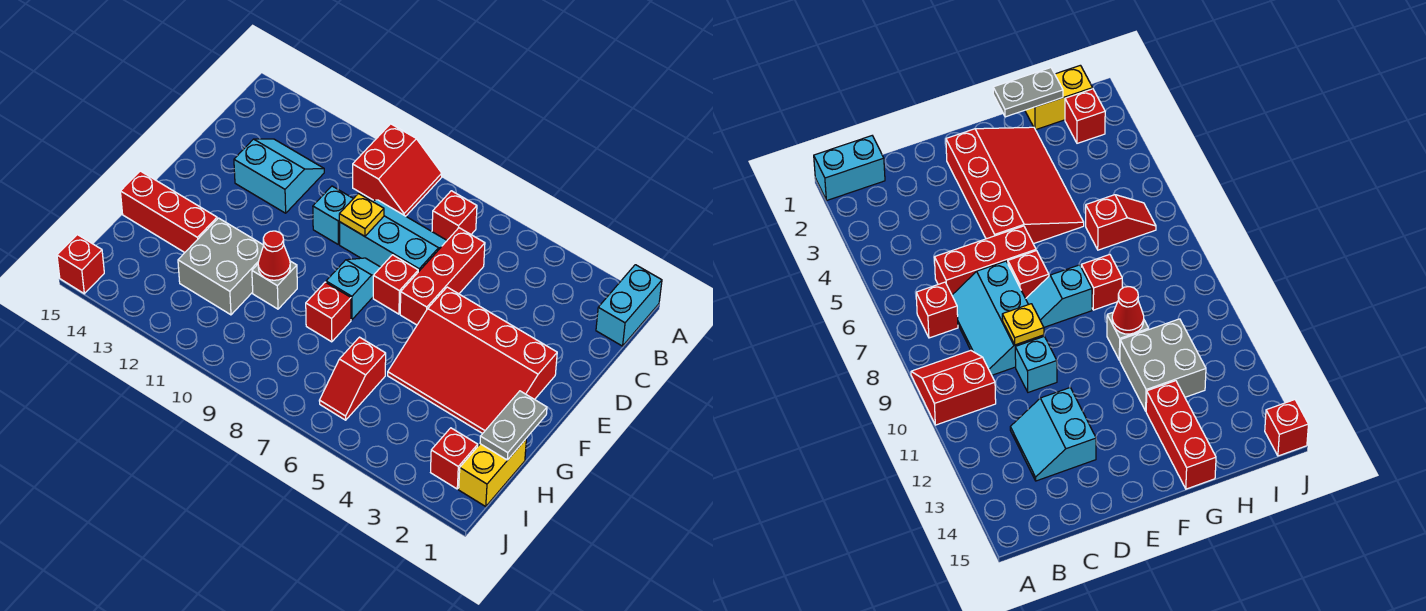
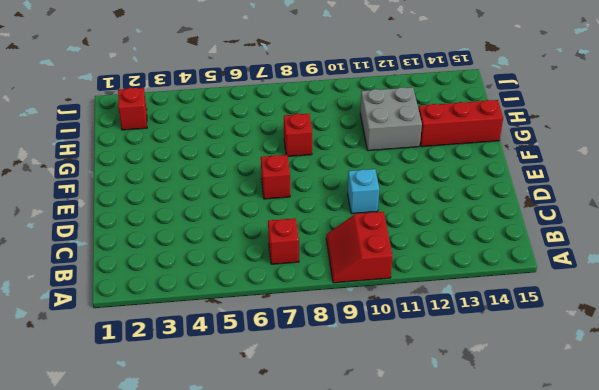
none -> cyan brick A1:B1 level 1
none -> red brick C6:E6 level 1
none -> cyan slope C7:D9 level 1 top D

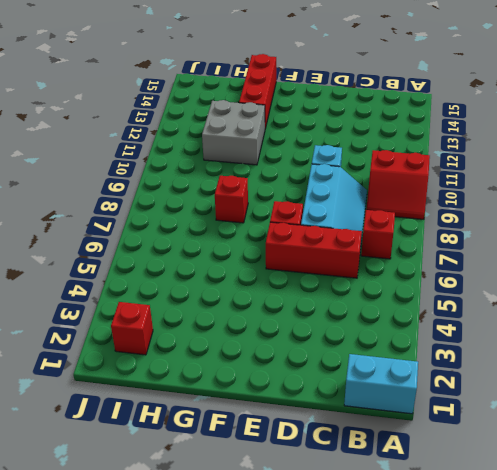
none -> cyan slope C12:D13 level 1 top D
none -> red slope E2:G5 level 1 top E
none -> cyan slope E8:F8 level 1 top F

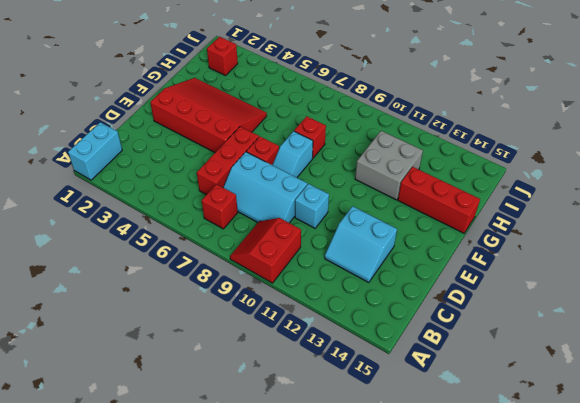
none -> grey brick G10 level 1
none -> yellow brick H1:I1 level 1
none -> red slope H6:I6 level 1 top H

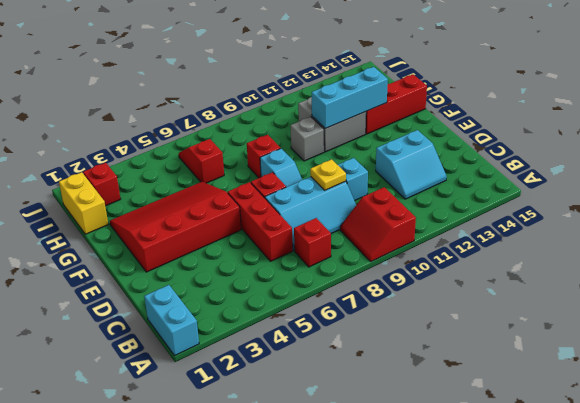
cyan brick G11:G13 level 2 -> none
none -> red brick J15 level 1
none -> grey plate G1:H1 level 2
none -> red cone G10 level 2

